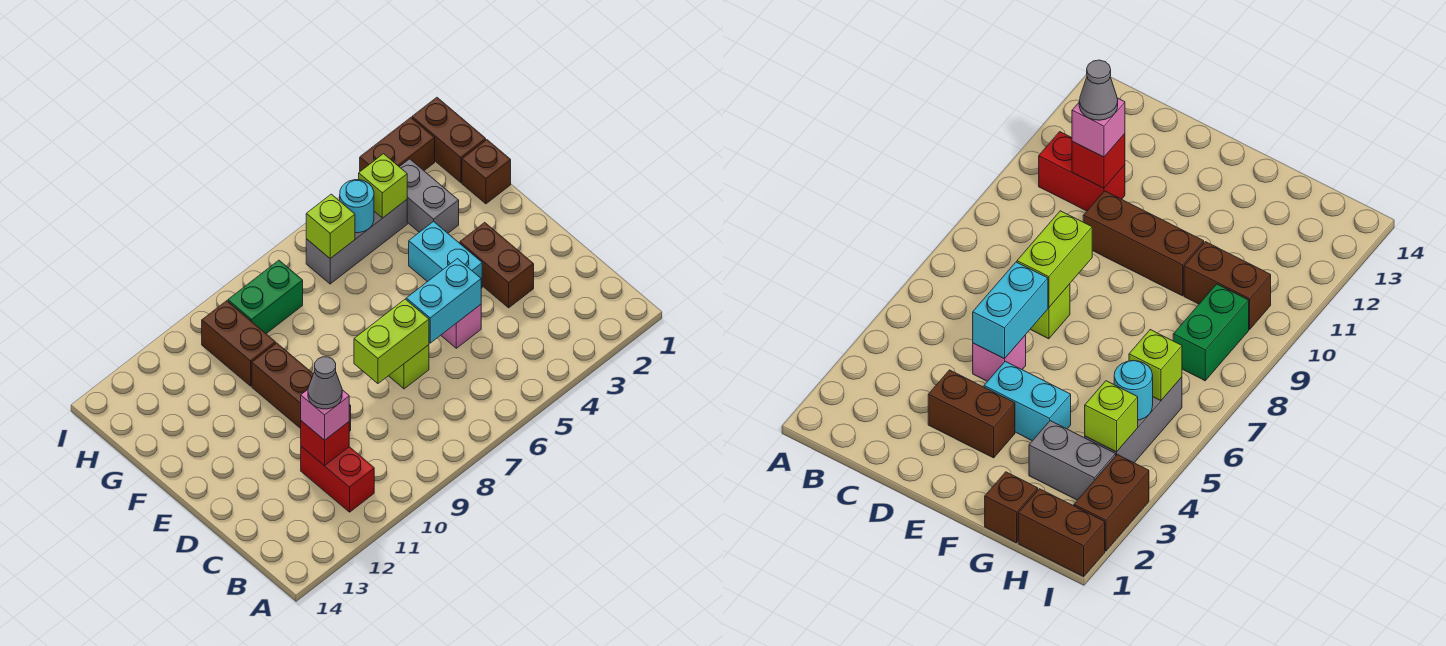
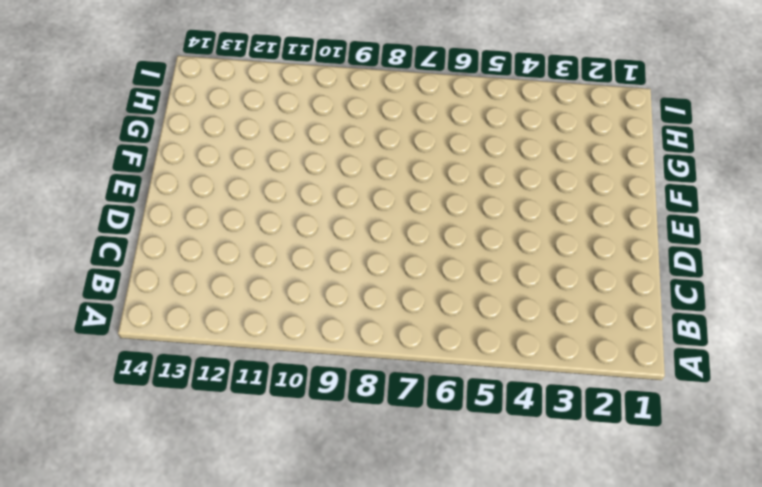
none -> red brick B11:C11 level 1
none -> brown brick D3:E3 level 1
none -> pink brick D5 level 1

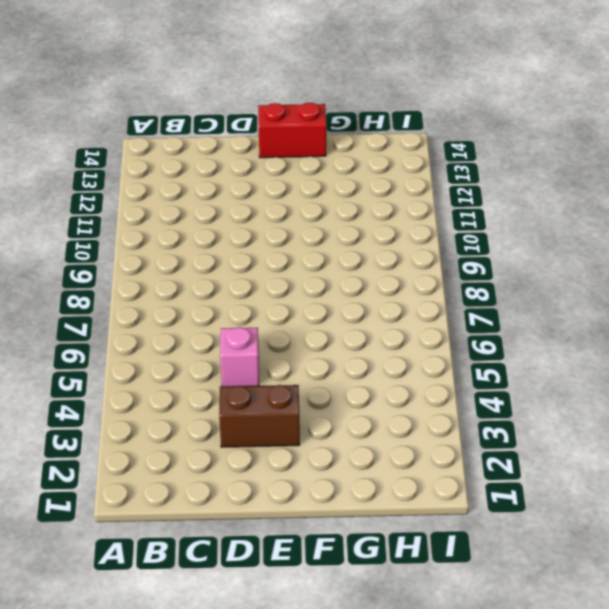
red brick E14:F14 level 1 -> red brick B11:C11 level 1
none -> lime brick D7 level 1
none -> brown brick D10:F10 level 1
none -> cyan brick E4:F4 level 1

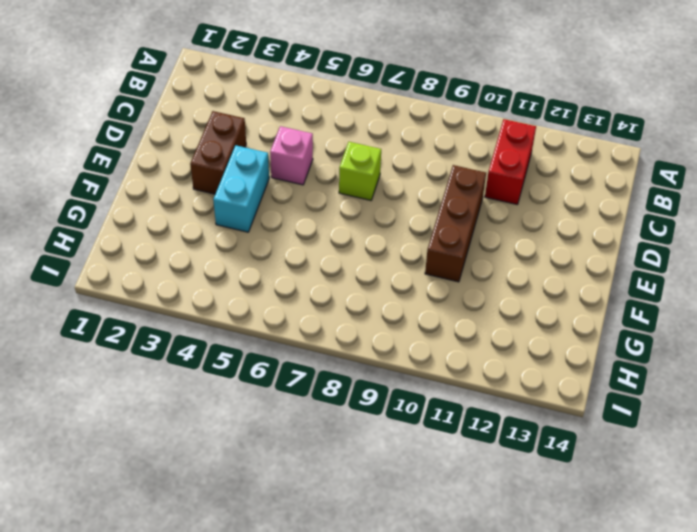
none -> brown brick G1 level 1
none -> grey brick G3:H3 level 1
none -> brown brick G10:H10 level 1

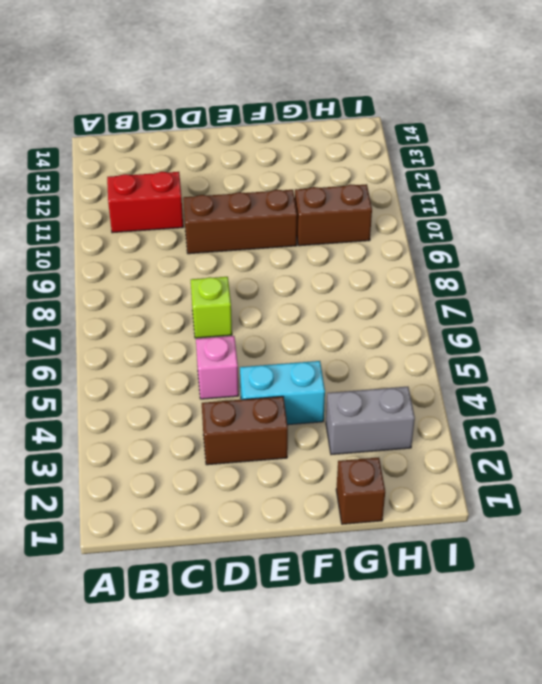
none -> brown brick H1:I1 level 1
none -> grey brick H4:H6 level 1
none -> green brick H8:H9 level 1

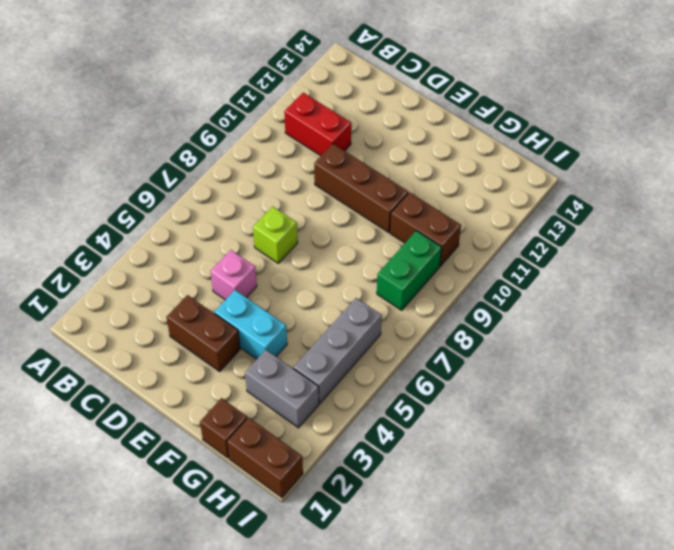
none -> brown brick I2:I3 level 1
none -> red brick C11 level 2
none -> cyan brick D5:D6 level 2

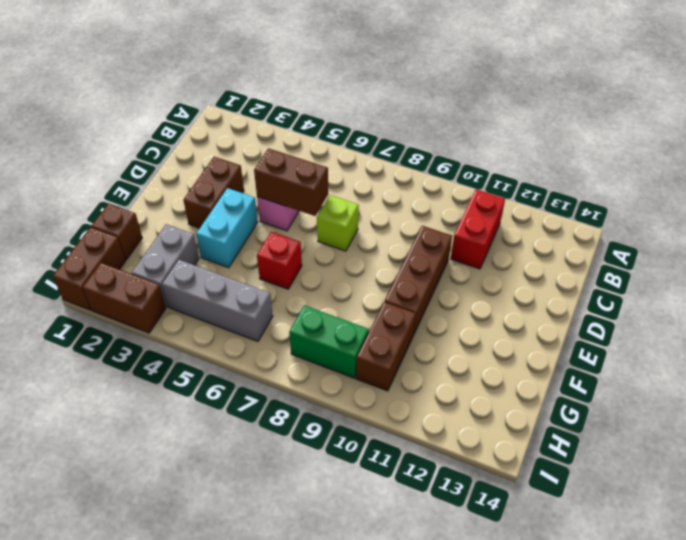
brown brick D5:D6 level 2 -> cyan brick D5:D6 level 2
red brick F6 level 1 -> red brick C11 level 2
none -> lime brick D7:D8 level 2
none -> lime brick H4 level 2
none -> cyan round brick H5 level 2

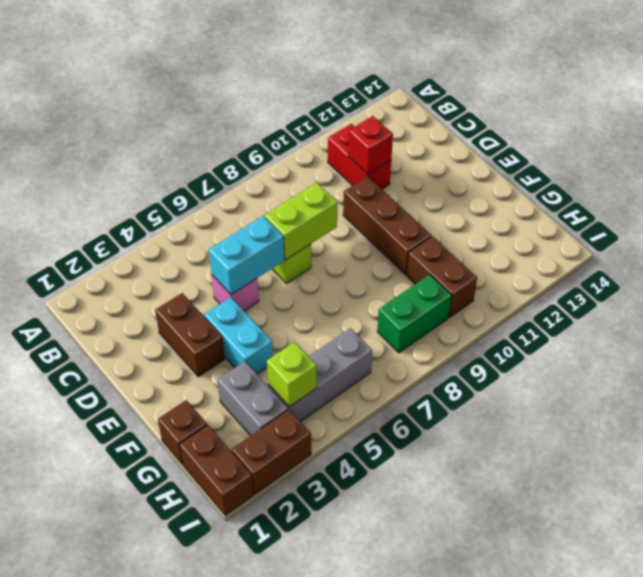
none -> cyan round brick H5 level 2
none -> lime brick H6 level 2
none -> pink brick C11 level 3

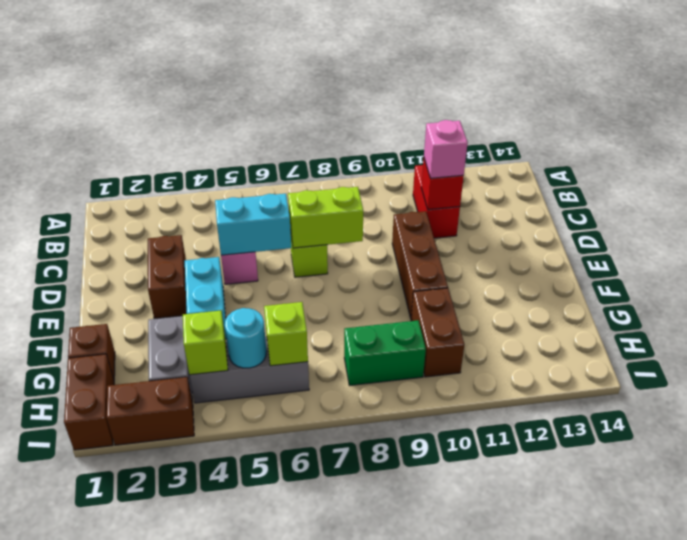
none -> grey cone C11 level 4

